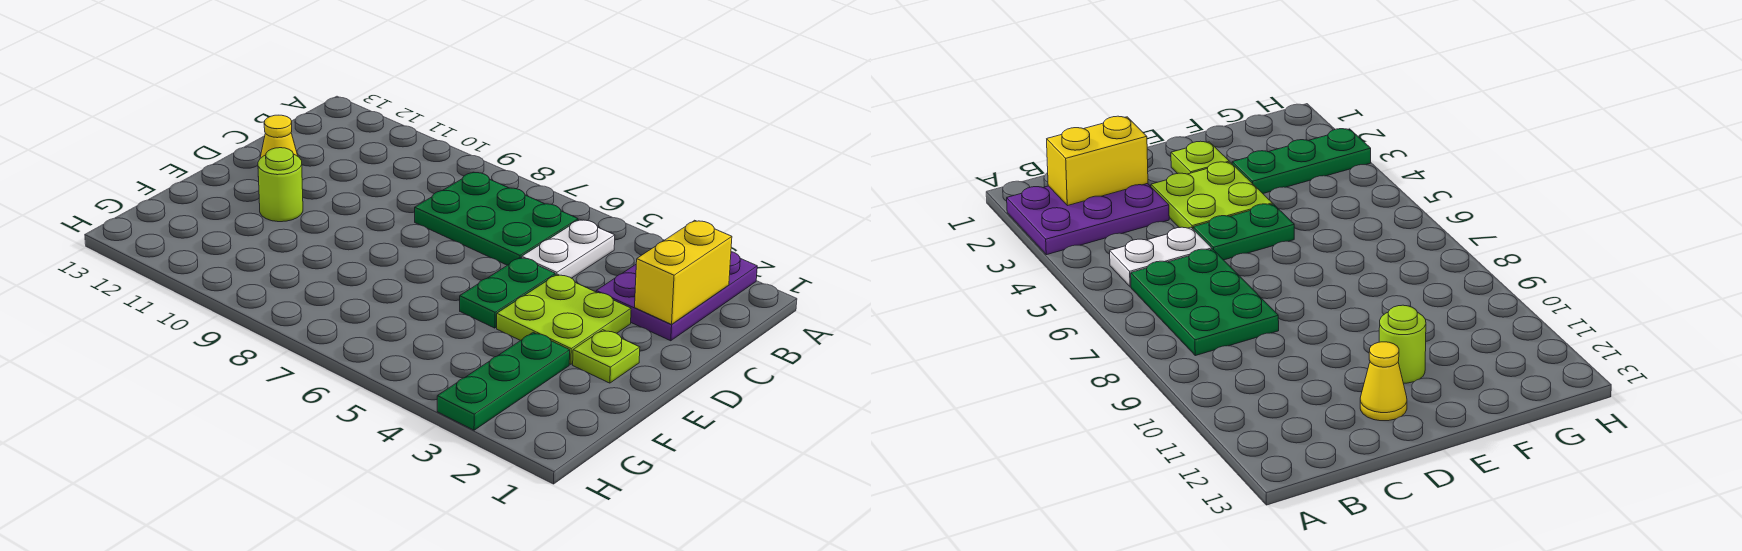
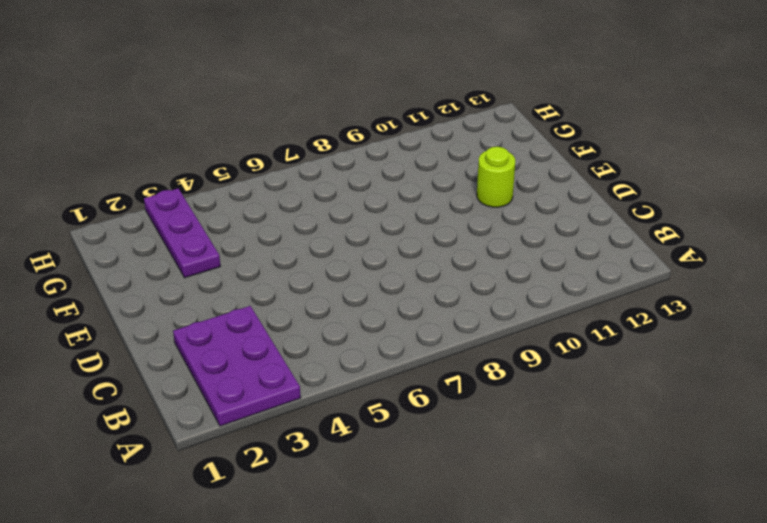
purple plate F3:H3 level 1 -> green plate F3:H3 level 1
none -> white plate B5:C5 level 1
none -> green plate B6:C8 level 1

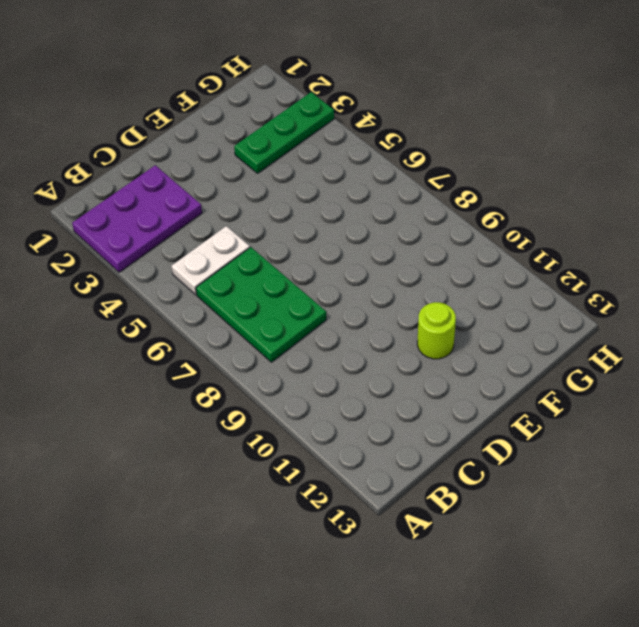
none -> lime plate D3:E4 level 1
none -> green plate D5:E5 level 1

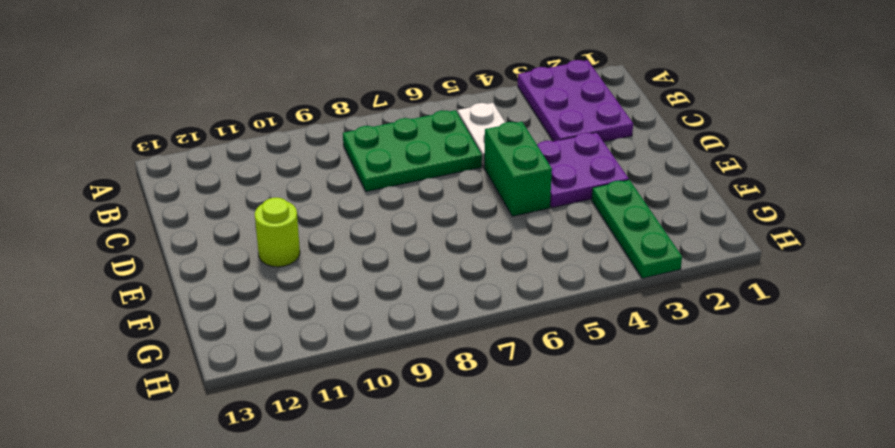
purple plate D3:E4 level 1 -> lime plate D3:E4 level 1
green brick D5:E5 level 1 -> green plate D5:E5 level 1
none -> yellow cone D12 level 1
none -> lime plate E2 level 1

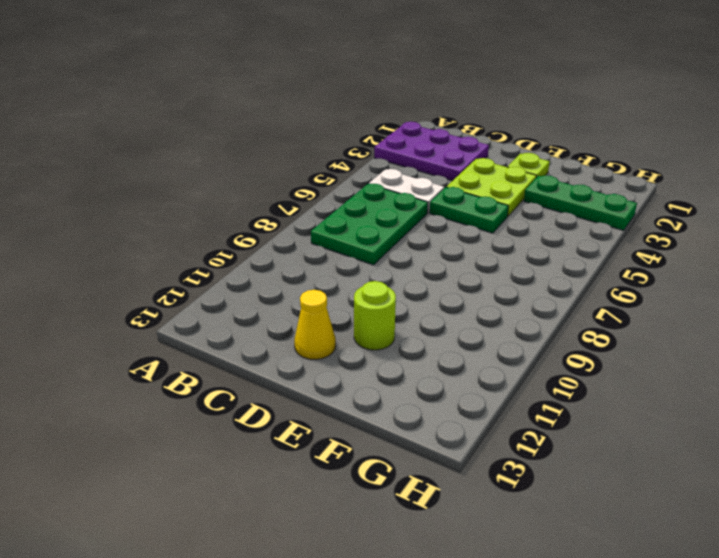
none -> yellow brick B2:C2 level 2

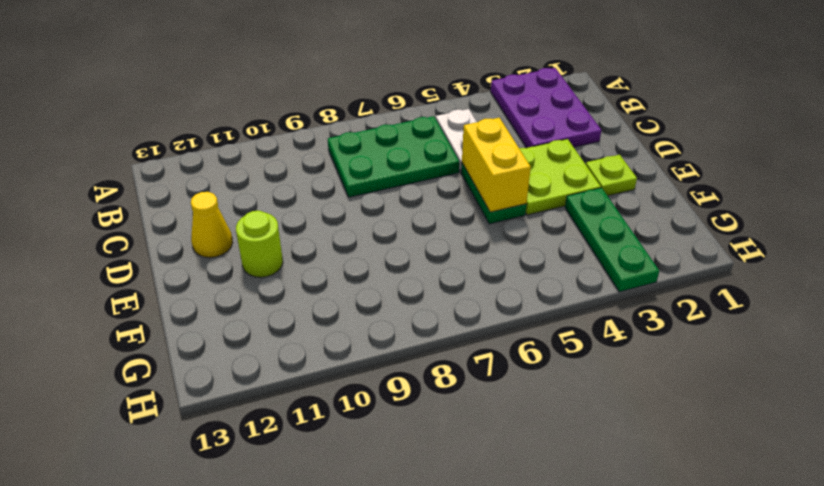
yellow brick D5:E5 level 2 -> yellow brick B2:C2 level 2

